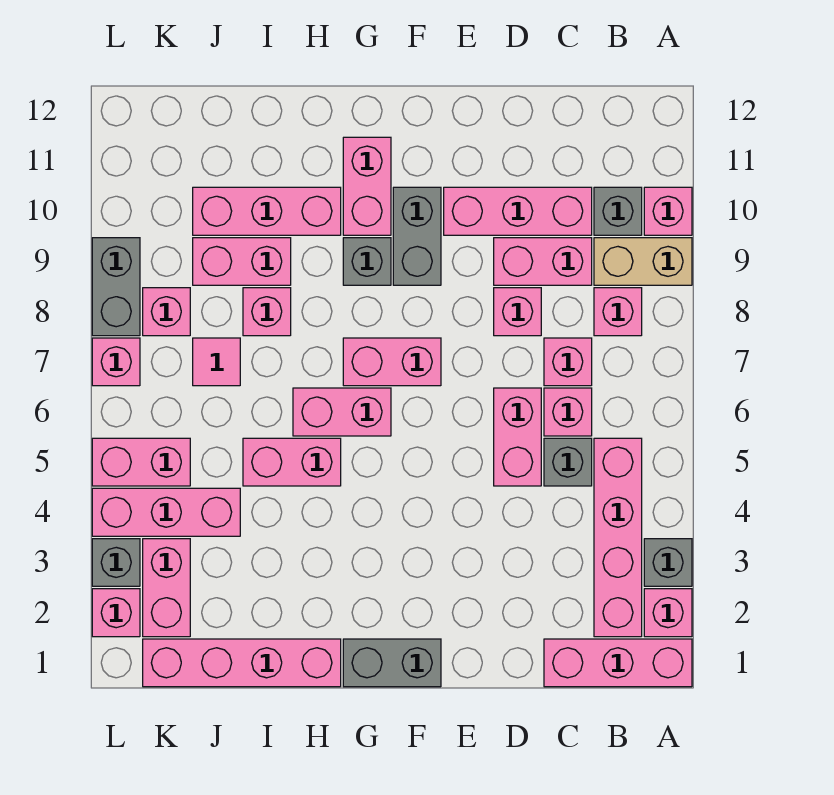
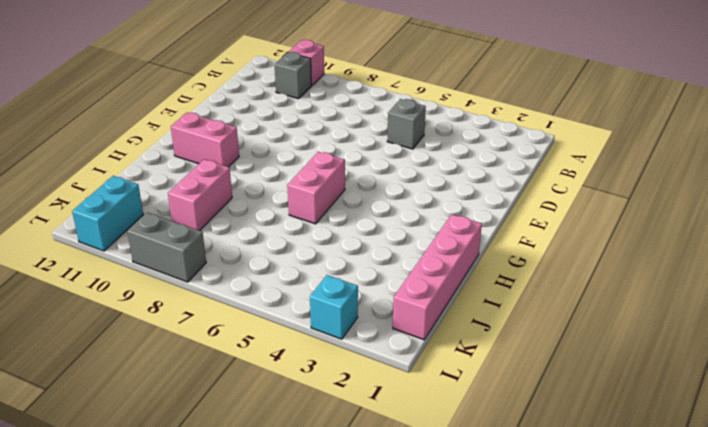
cyan brick K11:L11 level 1 -> none
cyan brick L3 level 1 -> grey brick L3 level 1
none -> pink brick A1:C1 level 1
none -> pink brick A2 level 1
none -> grey brick A3 level 1
none -> tan brick A9:B9 level 1

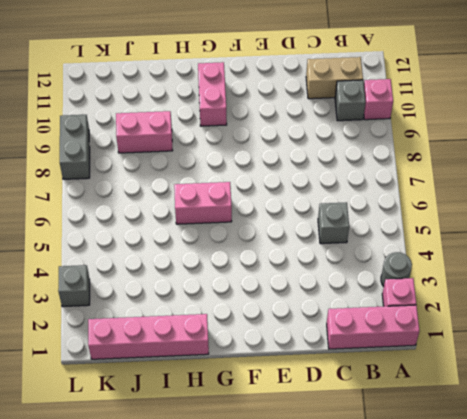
grey round brick A3 level 1 -> grey brick A3 level 1
tan brick B11:C11 level 1 -> tan brick A9:B9 level 1
none -> pink brick B2:B5 level 1
none -> pink brick B8 level 1
none -> pink brick C6 level 1
none -> pink brick C7 level 1

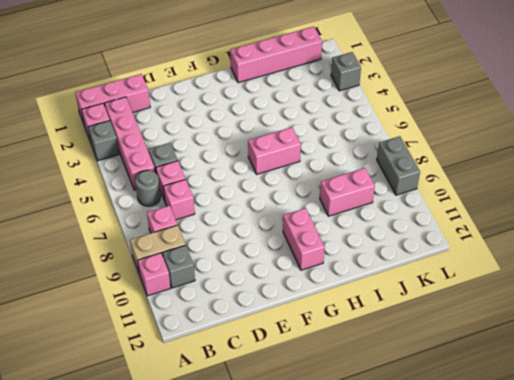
grey round brick B6 level 1 -> none
none -> pink brick C9:D9 level 1
none -> pink brick C10:E10 level 1
none -> pink brick D5:D6 level 1
none -> pink brick D8 level 1

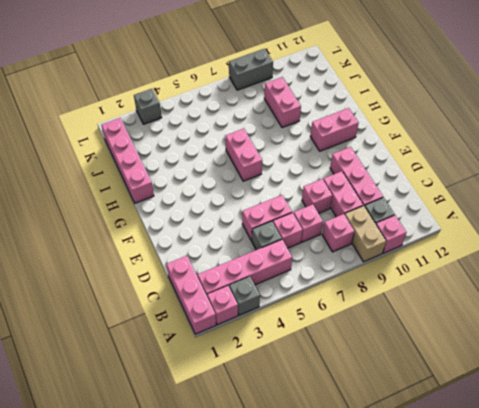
none -> grey brick F1:G1 level 1
none -> pink brick F7:G7 level 1
none -> grey brick F9:F10 level 1
none -> grey brick G9 level 1

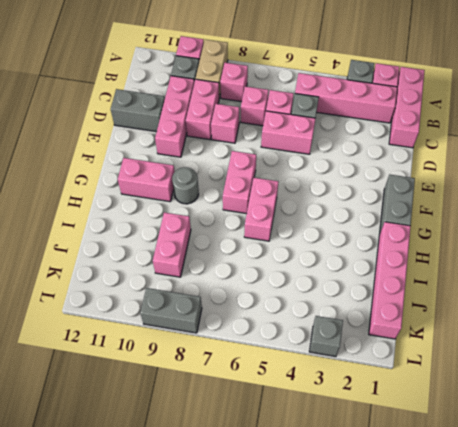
grey brick D11:D12 level 1 -> grey brick F9:F10 level 1
grey round brick G9 level 1 -> grey brick G9 level 1
none -> pink brick H5:I5 level 1
none -> pink brick H10:J10 level 1
none -> pink brick I8 level 1
none -> pink brick J4:L4 level 1

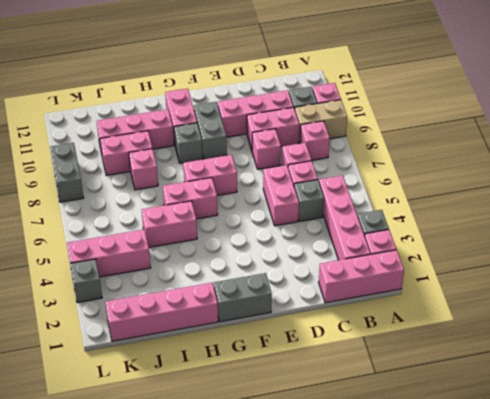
none -> pink tile J7 level 1
none -> pink brick K2:K3 level 1
none -> pink brick K5:L5 level 1
none -> pink brick K8 level 1

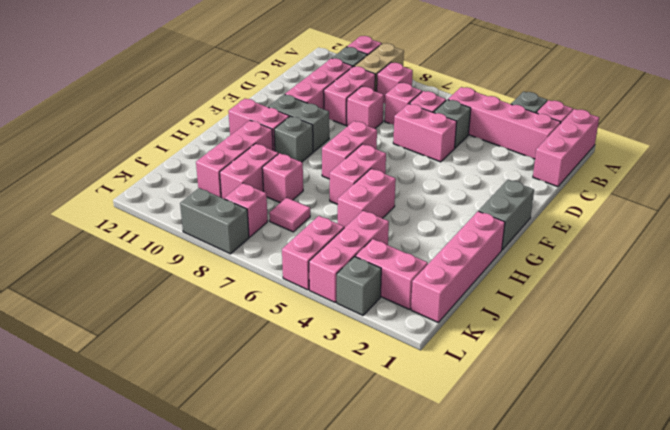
none -> pink brick L2 level 1
none -> pink brick L7 level 1

